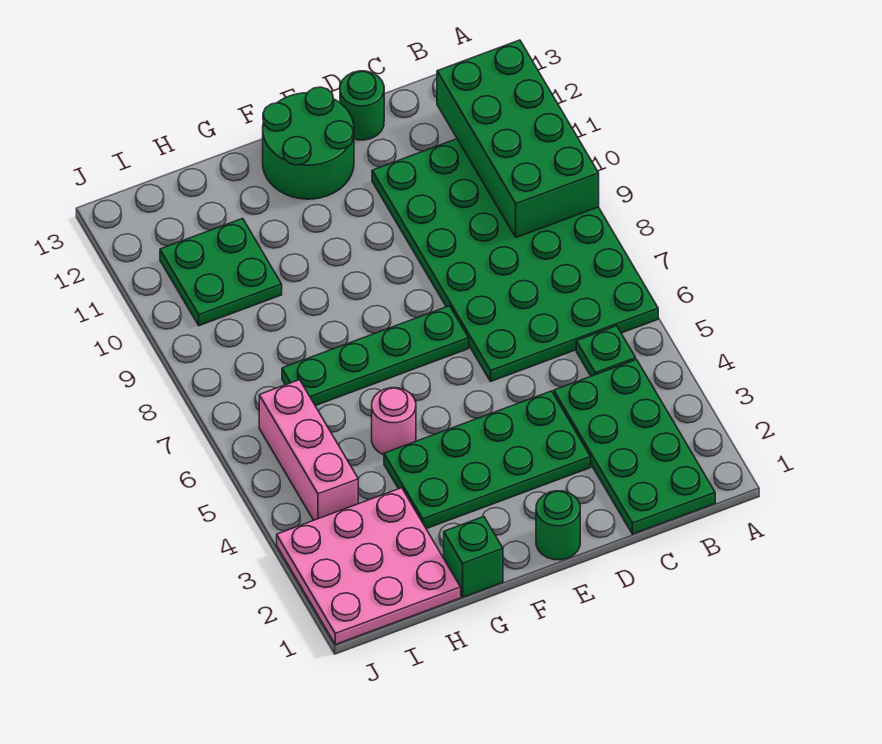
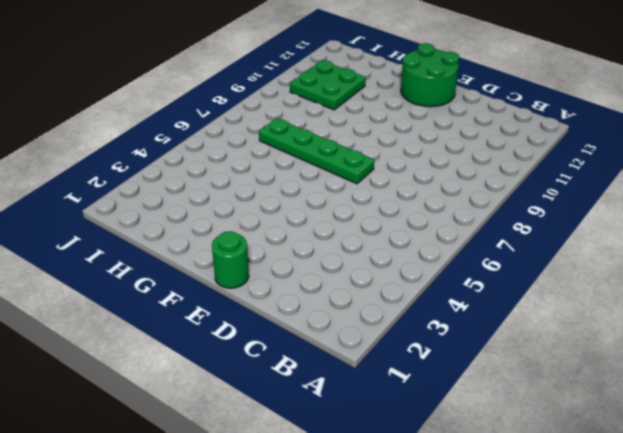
none -> green plate A6:D11 level 1
none -> green plate B1:C4 level 1
none -> green plate B5 level 1

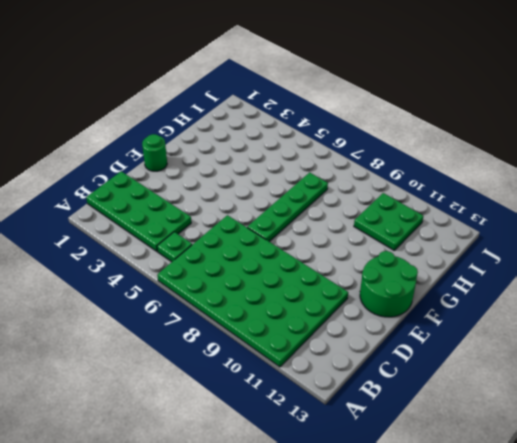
none -> green plate D3:G4 level 1
none -> green round brick D13 level 1
none -> green brick G1 level 1

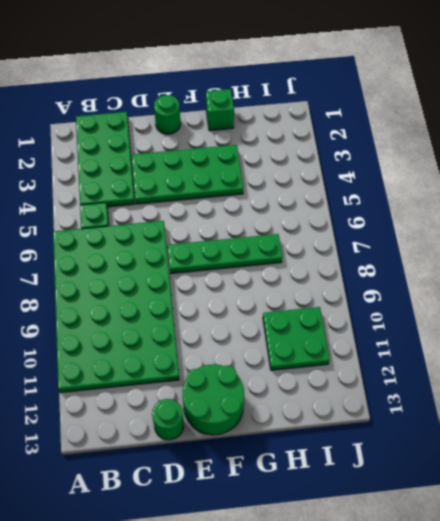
none -> pink round brick G5 level 1
none -> pink plate H1:J3 level 1
none -> pink brick I4:I6 level 1

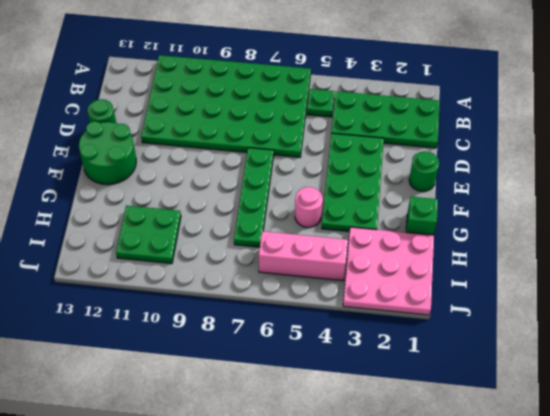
none -> green brick A9:B12 level 2

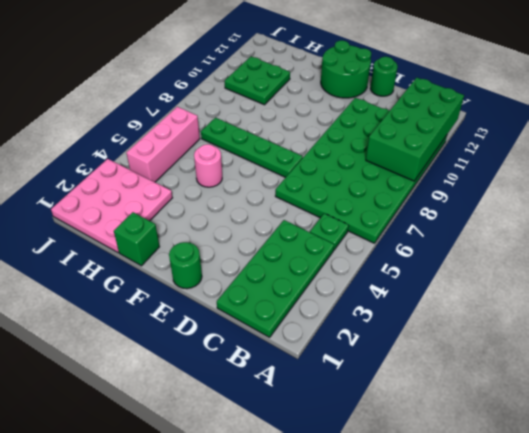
none -> green plate D3:G4 level 1

